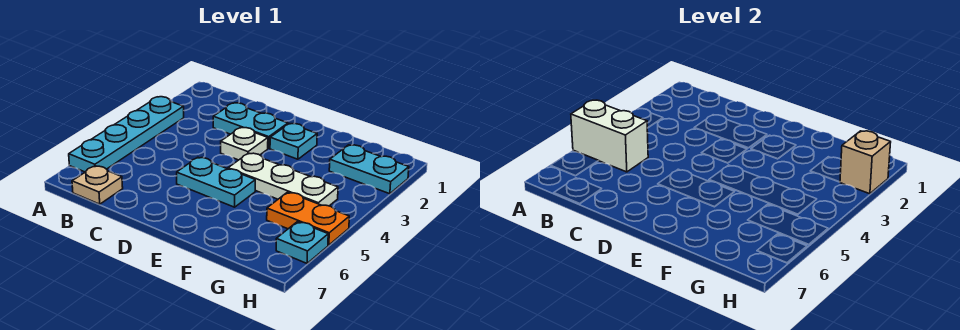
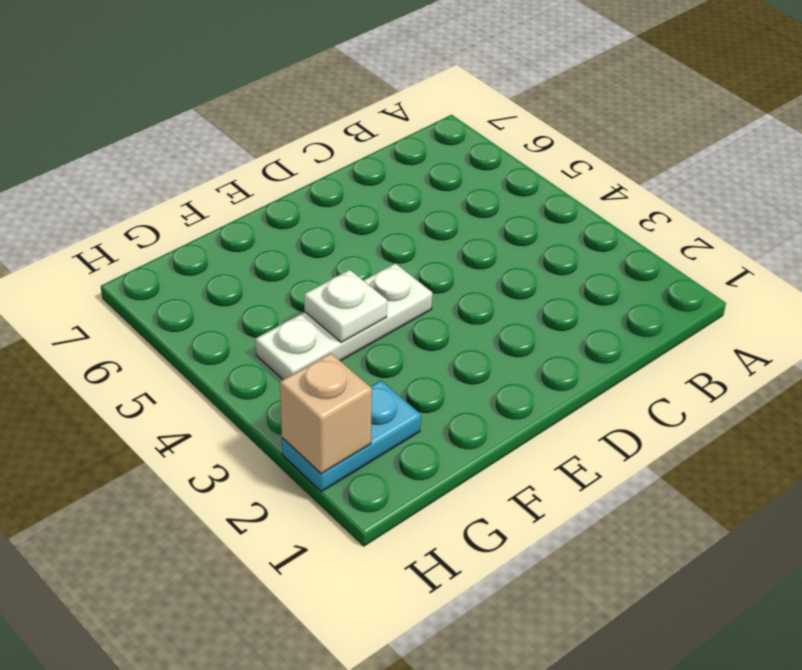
white plate F4 level 2 -> white plate D3 level 1
none -> cyan plate A3:A6 level 1
none -> tan plate B7 level 1
none -> cyan plate C2:D2 level 1

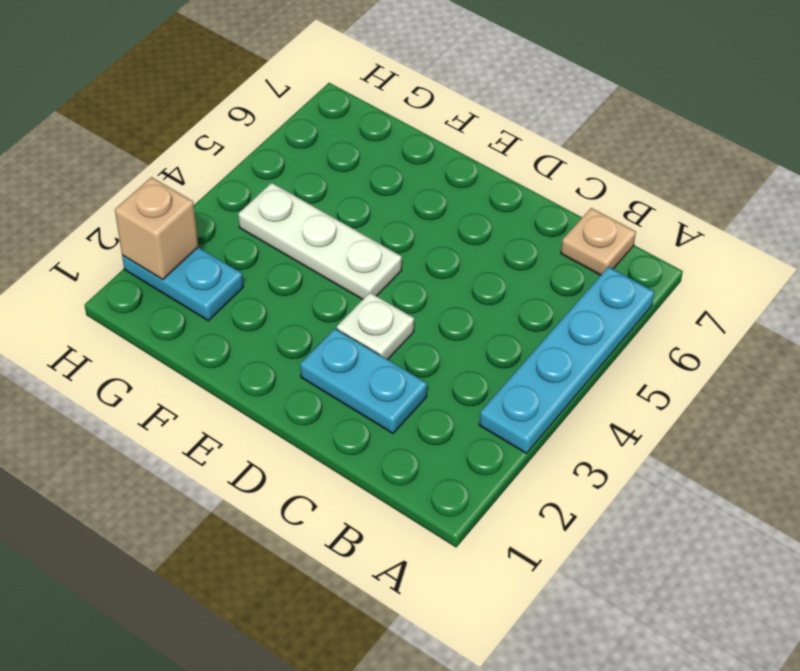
none -> cyan plate D5:E5 level 1
none -> cyan plate E2 level 1
none -> orange plate G5:H5 level 1

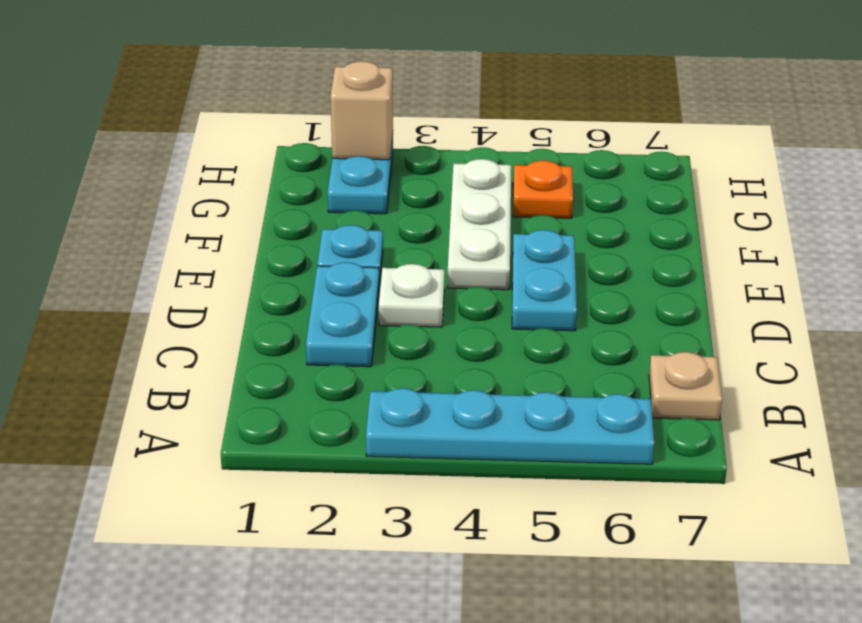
orange plate G5 level 1 -> orange plate G5:H5 level 1
none -> cyan plate H6 level 1
none -> white brick A5:B5 level 2

